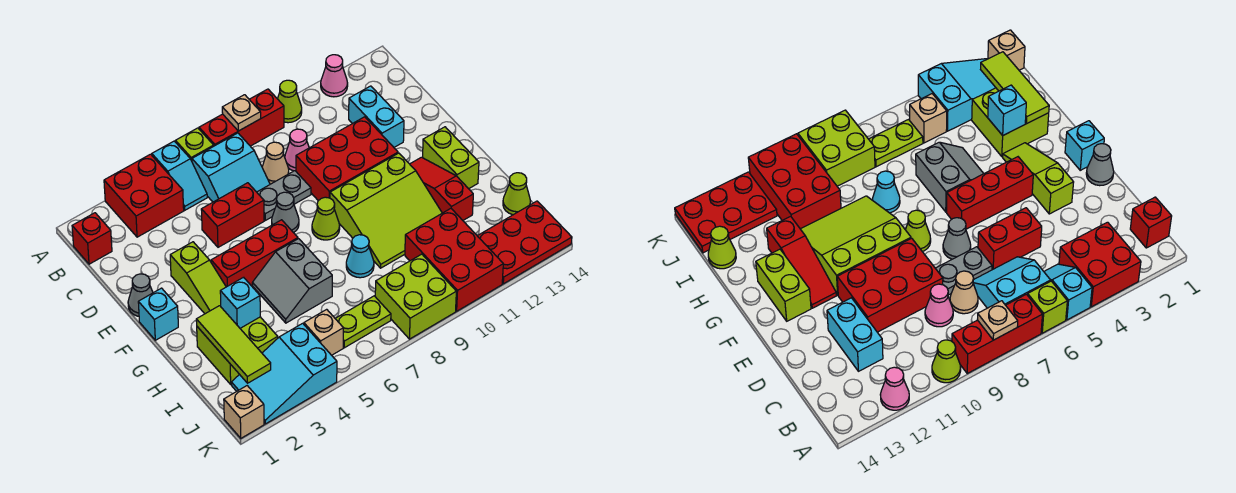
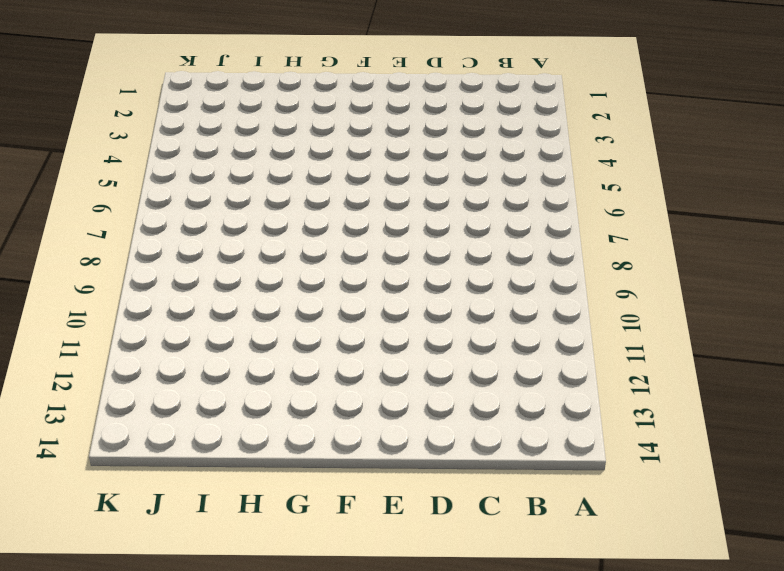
none -> red brick A3:B4 level 1
none -> cyan slope A5:B5 level 1 top A
none -> lime brick A6 level 1
none -> red brick A7:A9 level 1

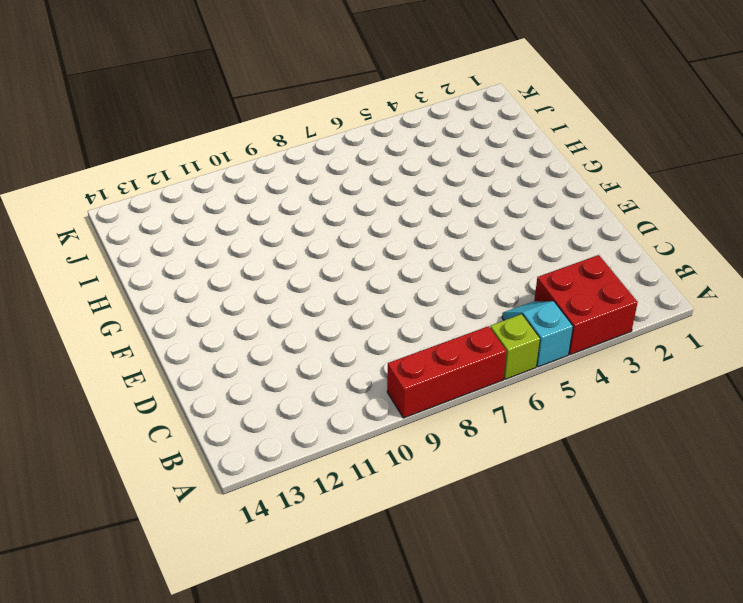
none -> lime cone A10 level 1
none -> pink cone A12 level 1
none -> red brick B1 level 1
none -> cyan slope B6:C7 level 1 top B

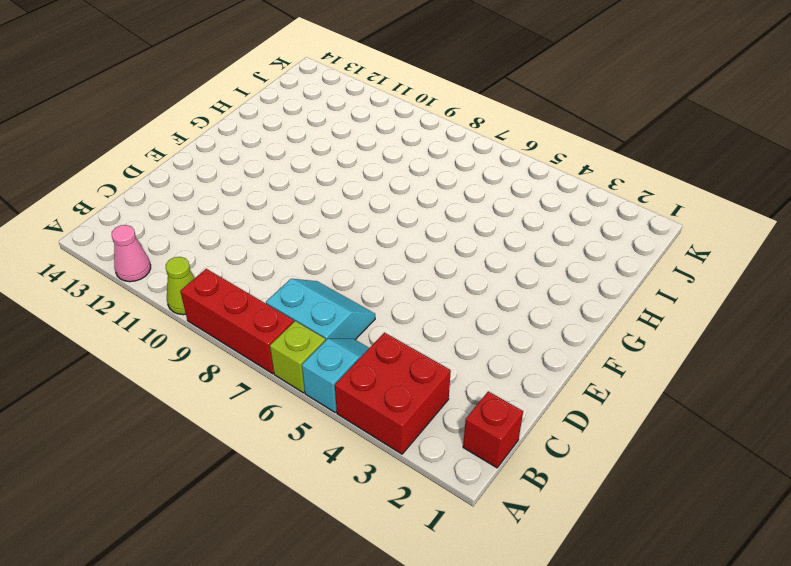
none -> tan cone C8 level 1
none -> pink cone C9 level 1
none -> cyan brick C12:D12 level 1
none -> red brick D5:D6 level 1

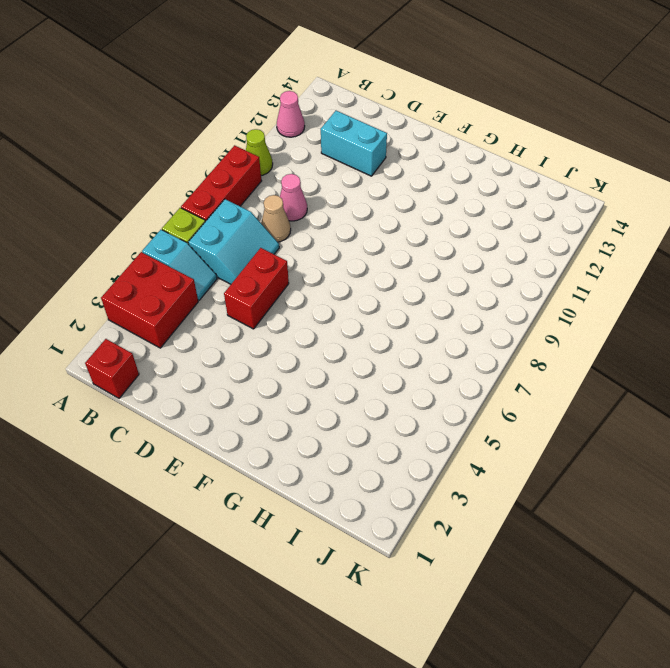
none -> grey plate D7:D8 level 1
none -> red brick D9:E11 level 1
none -> grey cone E1 level 1
none -> lime slope E3:G3 level 1 top E

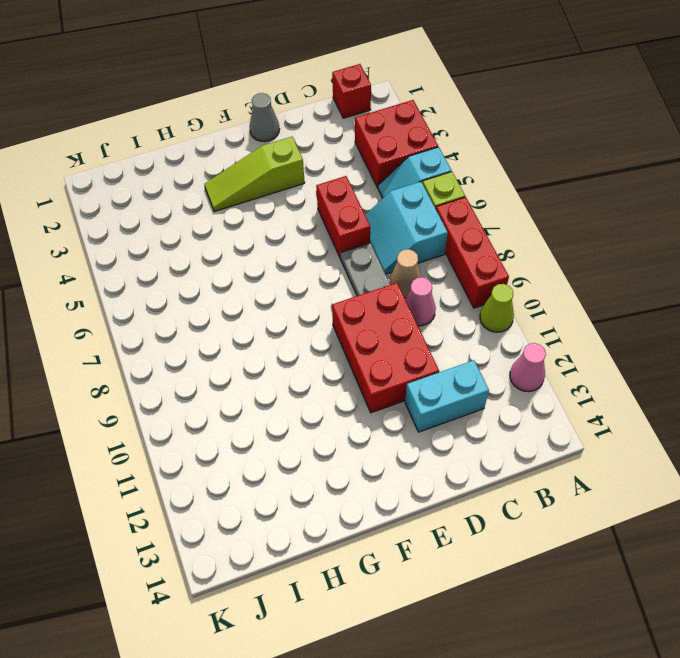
none -> grey cone E7 level 1
none -> cyan brick F1 level 1
none -> red brick F4:F6 level 1
none -> lime cone F8 level 1

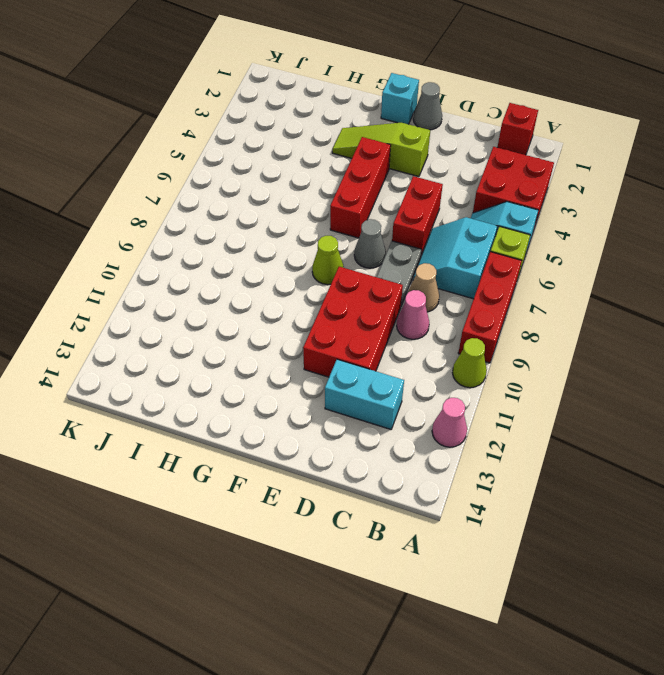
none -> lime slope F9:H11 level 1 top F
none -> red slope F12:H12 level 1 top H
none -> lime brick F13:G13 level 1
none -> grey slope G5:H6 level 1 top 6

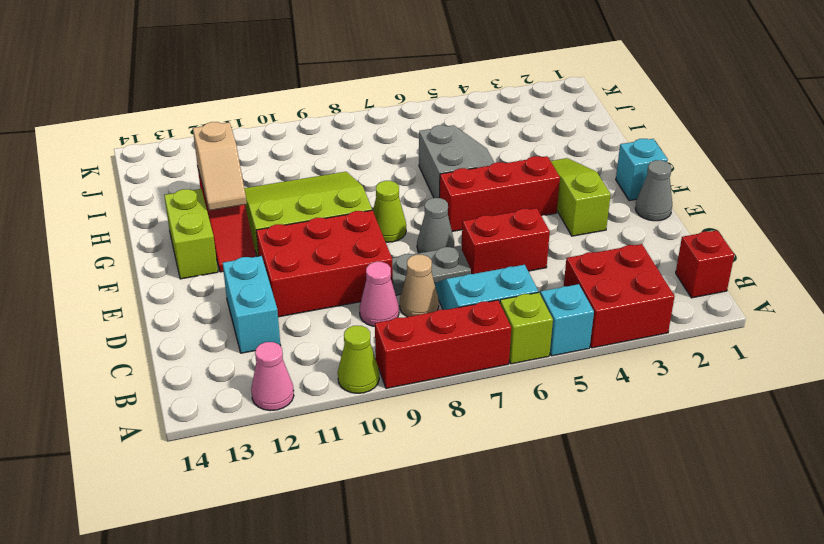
tan slope G12:H12 level 2 top H -> none
none -> lime brick H2:I3 level 1
none -> cyan cone H8 level 1
none -> red brick I10:K11 level 1
none -> lime cone I14 level 1

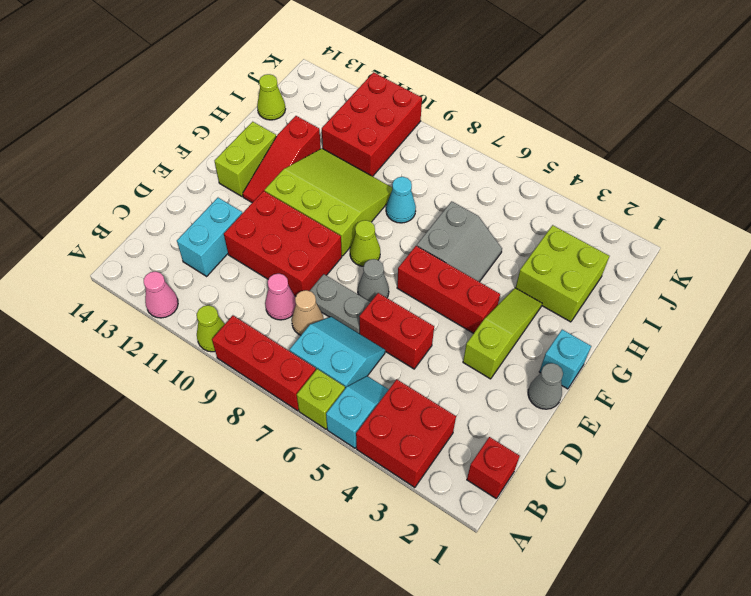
none -> cyan slope J2:K4 level 1 top 4
none -> tan brick J5 level 1
none -> lime plate J6:J7 level 1
none -> lime brick J8:K9 level 1

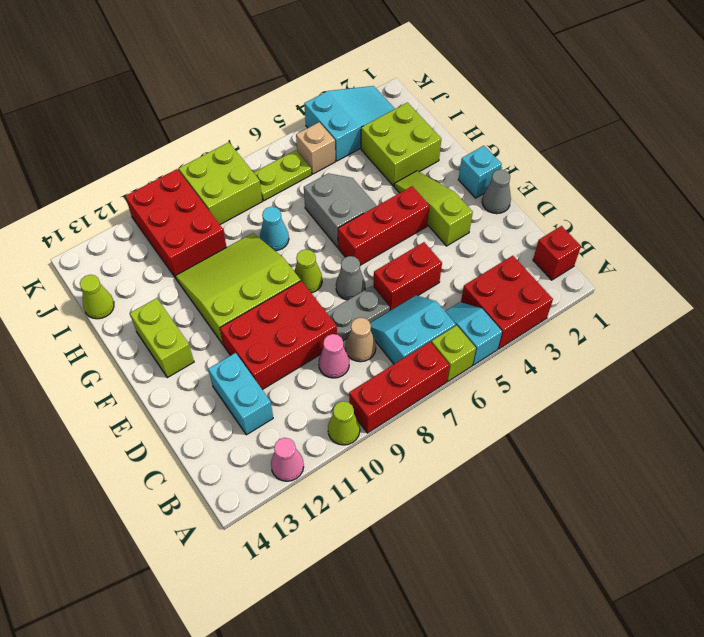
none -> red slope F12:H12 level 1 top H
none -> red plate J12:K14 level 1
none -> tan brick K1 level 1
none -> tan plate A8 level 2

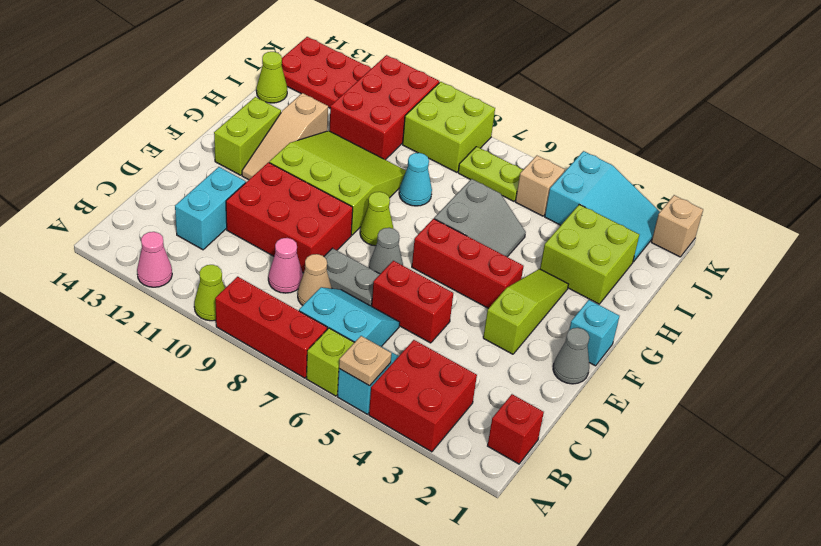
tan plate A5 level 2 -> tan plate A8 level 2
tan slope F12:H12 level 1 top H -> red slope F12:H12 level 1 top H
none -> lime tile H2:J2 level 2
none -> cyan brick H3 level 2

